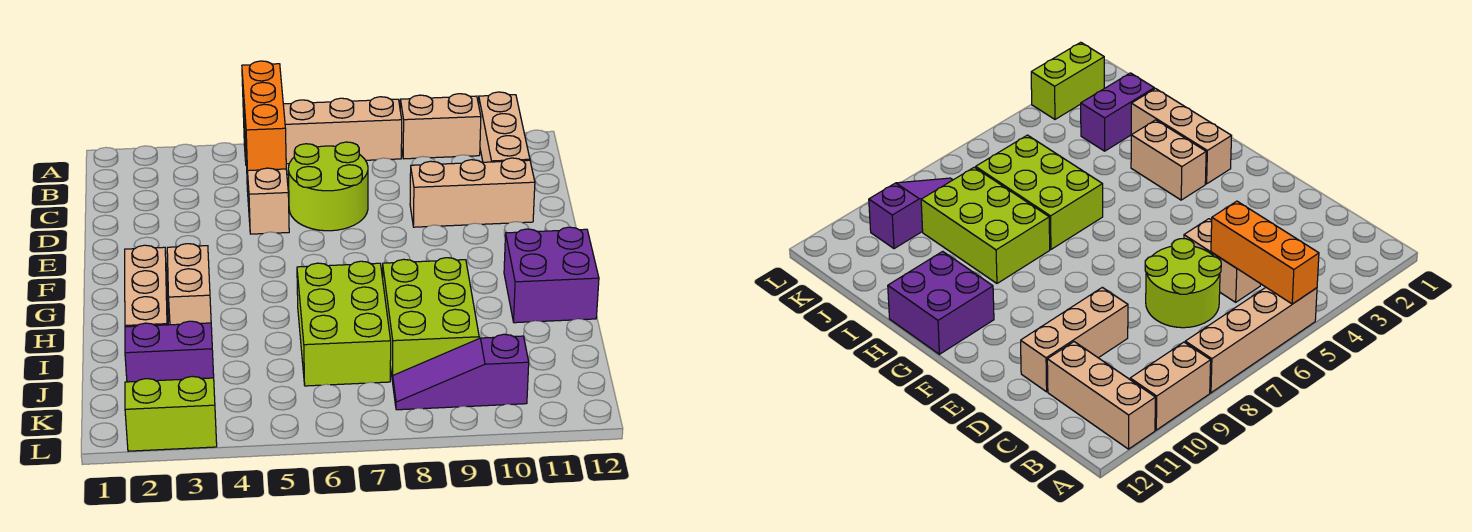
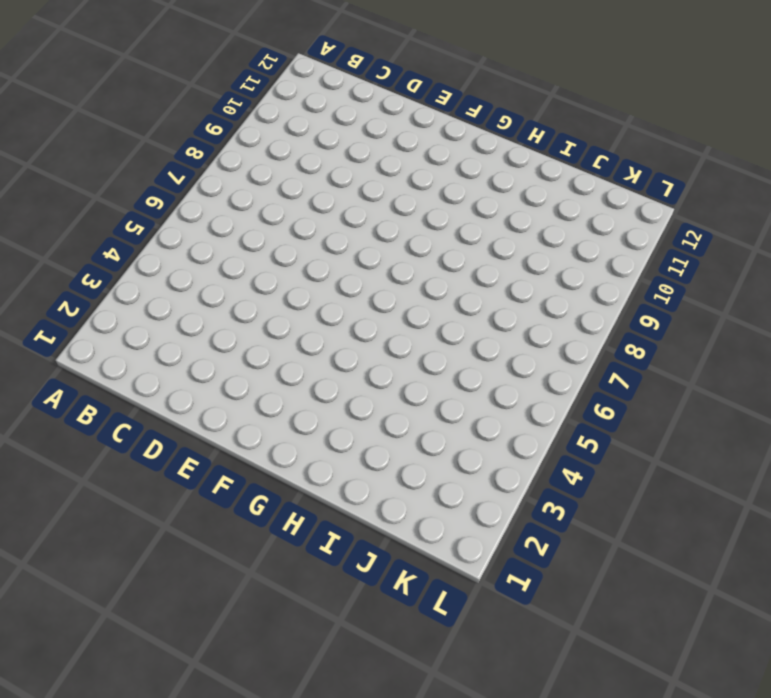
none -> tan brick A5:A8 level 1
none -> tan brick A9:A10 level 1
none -> tan brick A11:C11 level 1

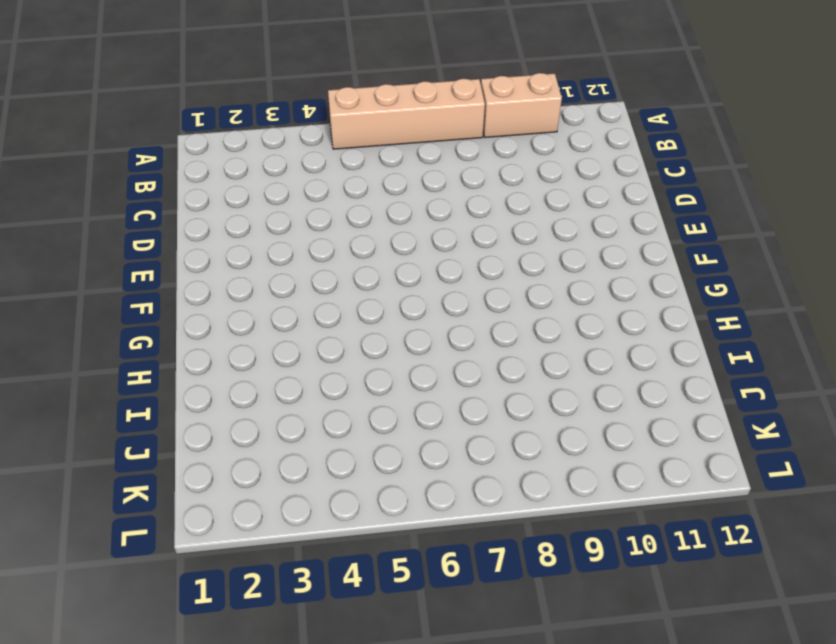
none -> tan brick A11:C11 level 1
none -> tan brick C5:D5 level 1
none -> lime round brick C6:D7 level 1

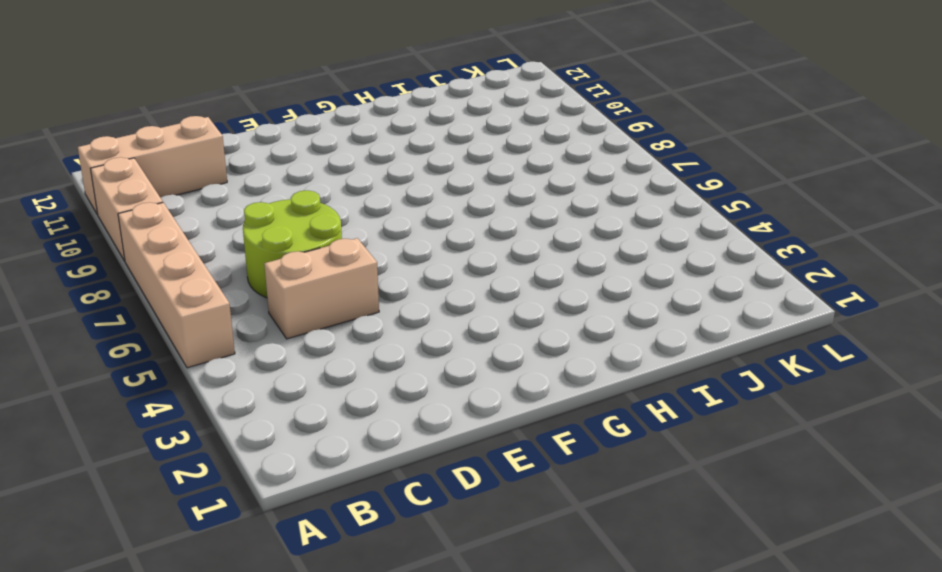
none -> tan brick D9:D11 level 1
none -> tan brick G2:I2 level 1
none -> tan brick G3:H3 level 1

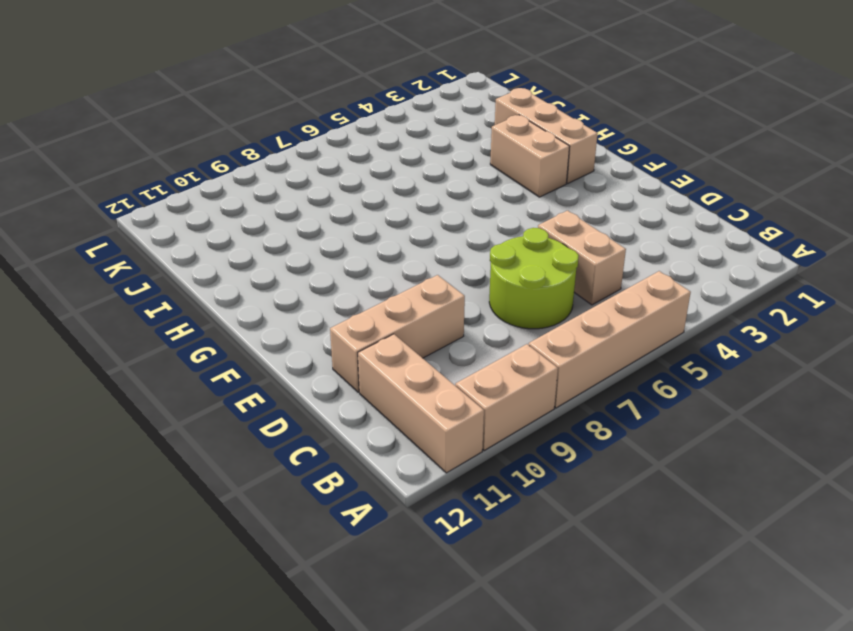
none -> purple brick G11:H12 level 1
none -> lime brick H6:J7 level 1
none -> lime brick H8:J9 level 1

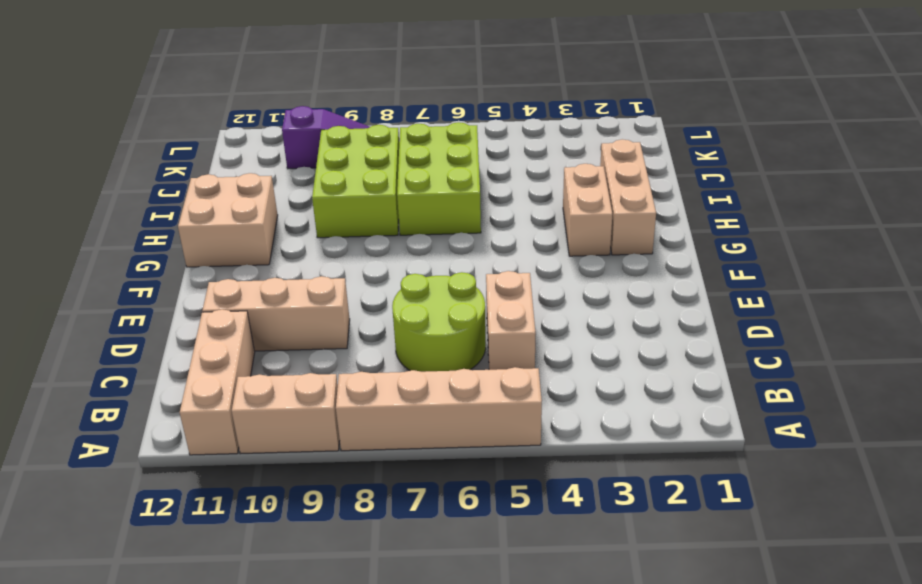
tan brick G11:H12 level 1 -> purple brick G11:H12 level 1
none -> purple brick J2:J3 level 1
none -> lime brick L2:L3 level 1
none -> orange brick A5:C5 level 2

